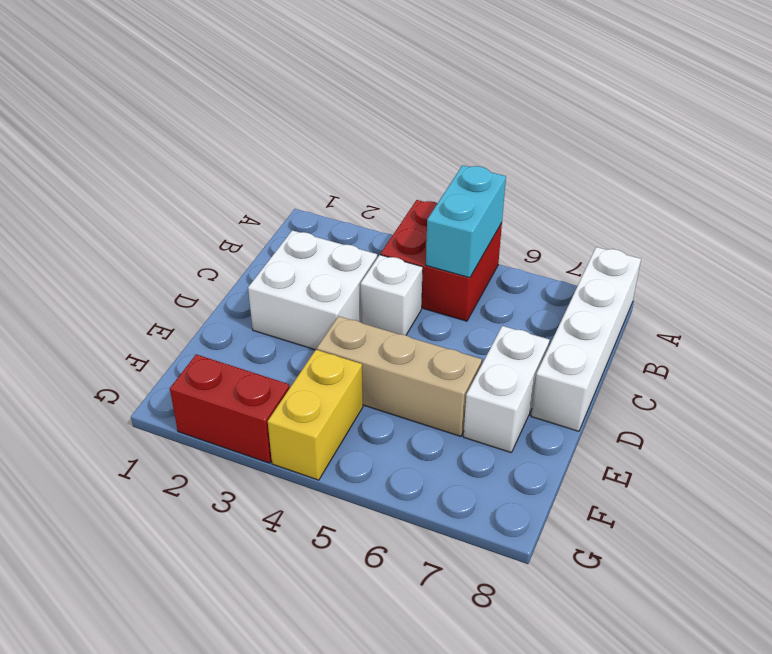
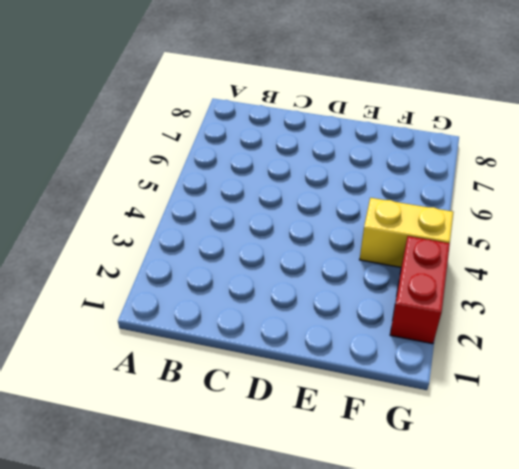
none -> red brick A4:B5 level 1
none -> white brick A8:D8 level 1

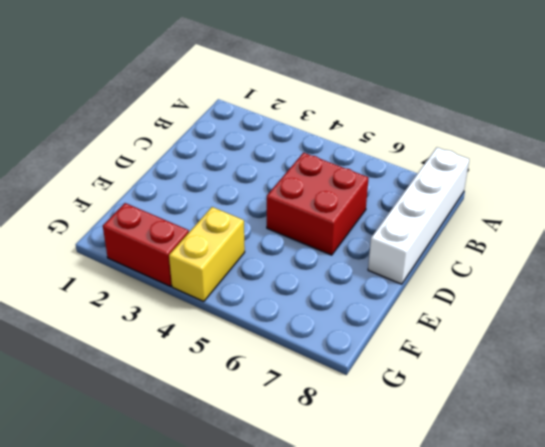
red brick C5:D6 level 1 -> red brick A4:B5 level 1
none -> white brick C2:D3 level 1
none -> white brick C4 level 1

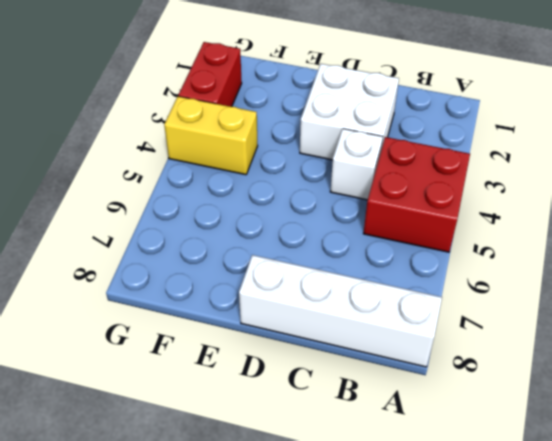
none -> white brick D7:E7 level 1
none -> tan brick E4:E6 level 1

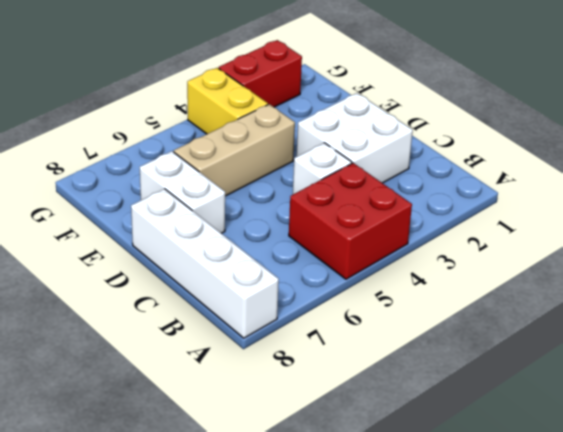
none -> cyan brick A5:B5 level 2

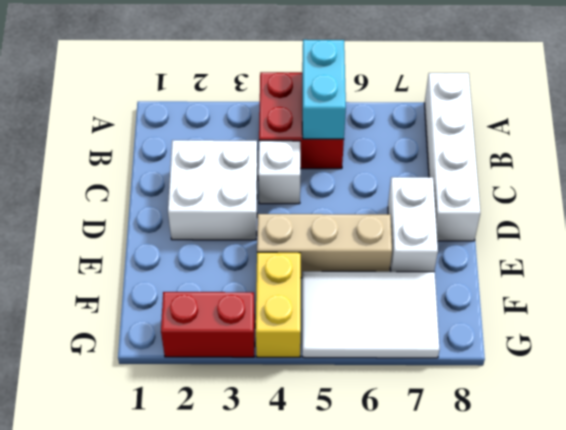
white tile F5:G7 level 1 -> none

